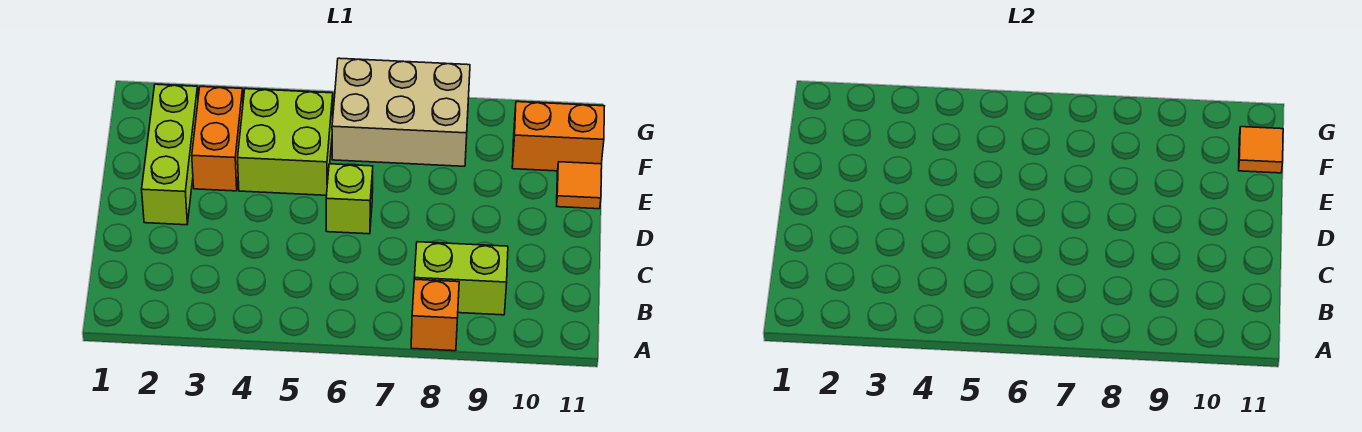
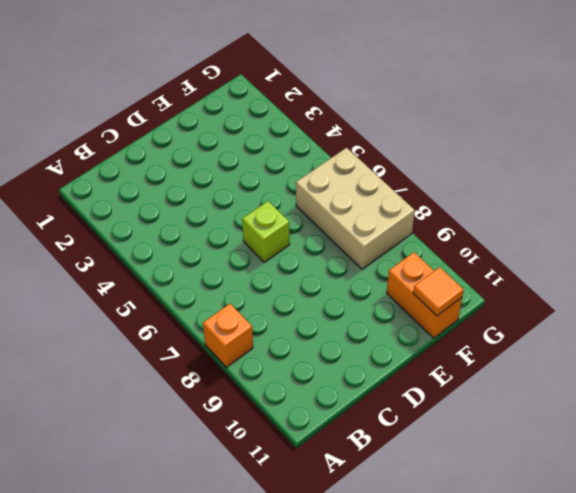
none -> lime brick B8:B9 level 1
none -> lime brick D2:F2 level 1

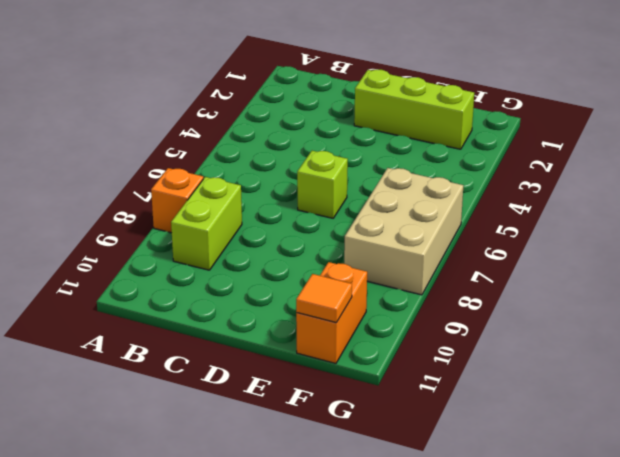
none -> orange brick E3:F3 level 1
none -> lime brick E4:F5 level 1

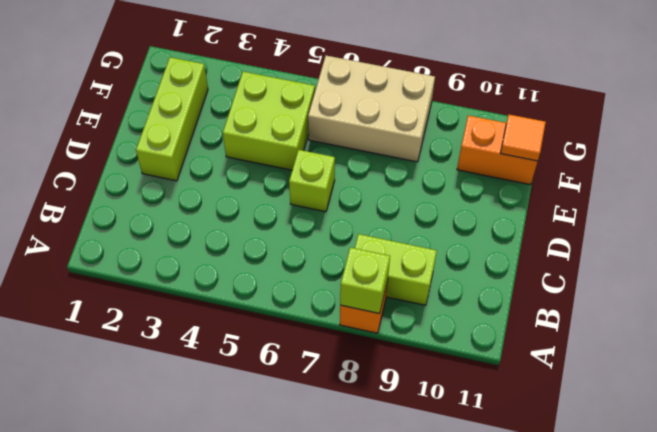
lime brick A8 level 2 -> none
none -> orange brick E3:F3 level 1
none -> orange tile E11 level 1

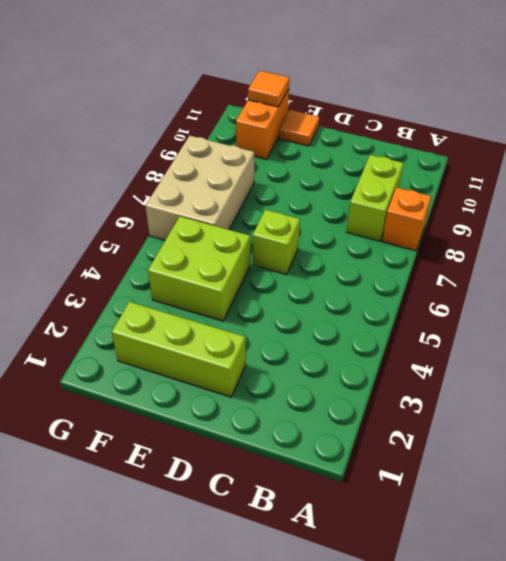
none -> orange brick E3:F3 level 1

